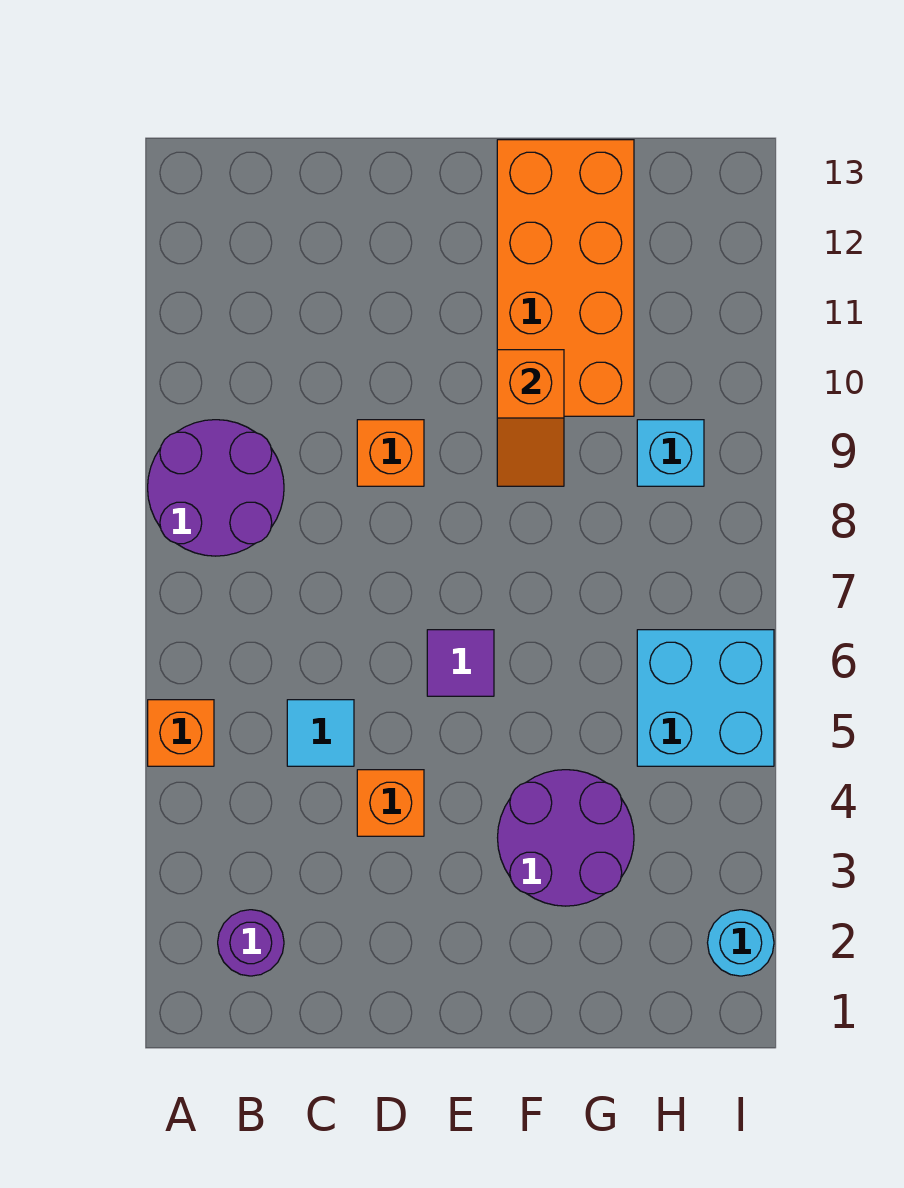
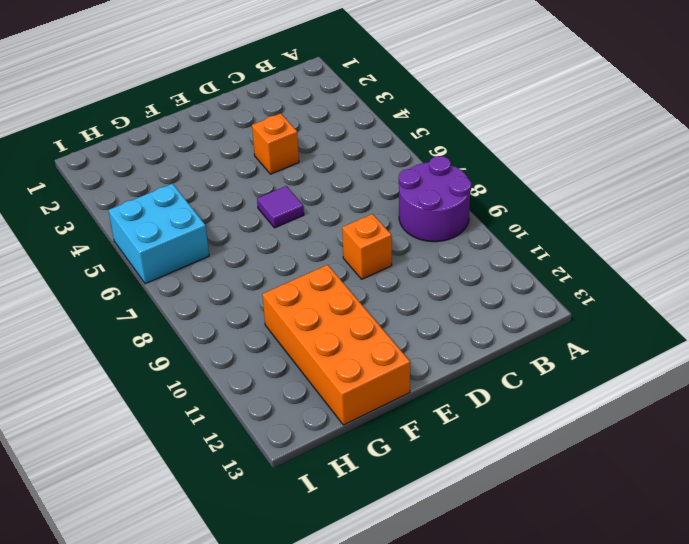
none -> orange brick A5 level 1
none -> purple round brick B2 level 1
none -> cyan tile C5 level 1

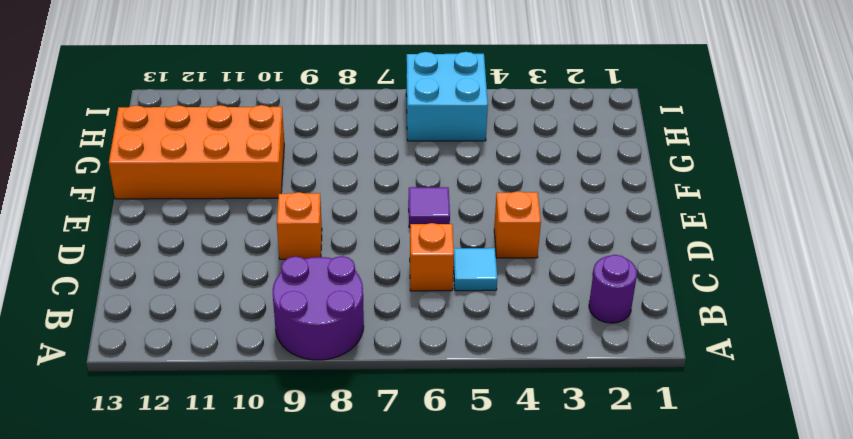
orange brick C6 level 1 -> orange brick A5 level 1
none -> purple round brick F3:G4 level 1
none -> cyan brick H9 level 1
none -> cyan round brick I2 level 1

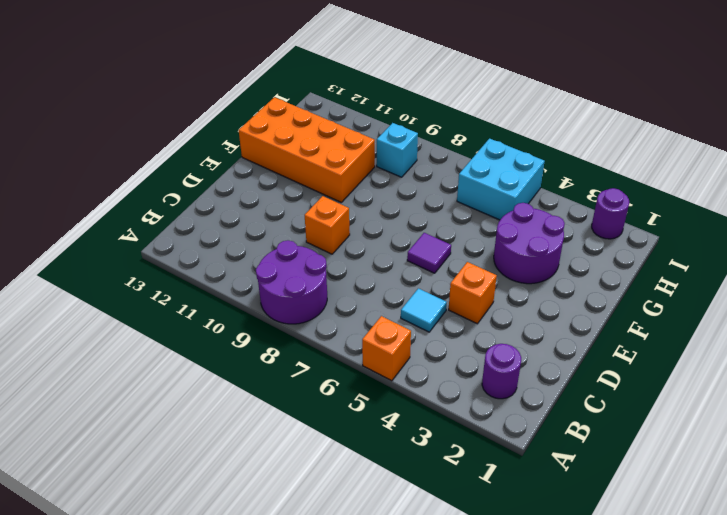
purple round brick I2 level 1 -> cyan round brick I2 level 1
none -> orange slope F9:F10 level 2 top 10

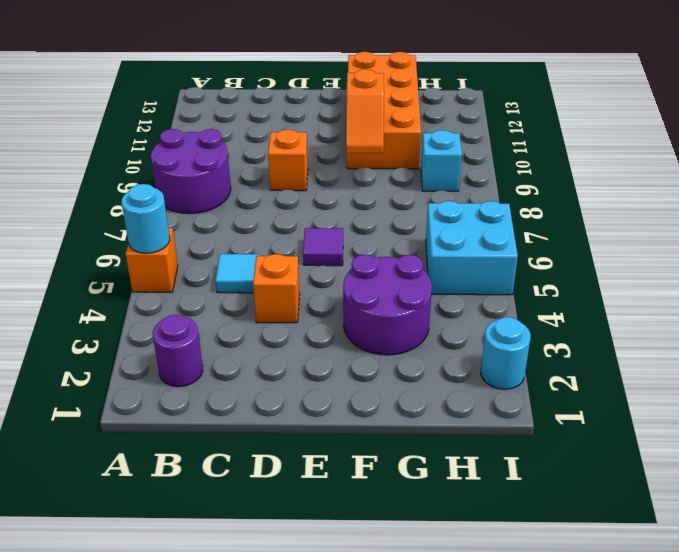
cyan round brick A5 level 2 -> none

